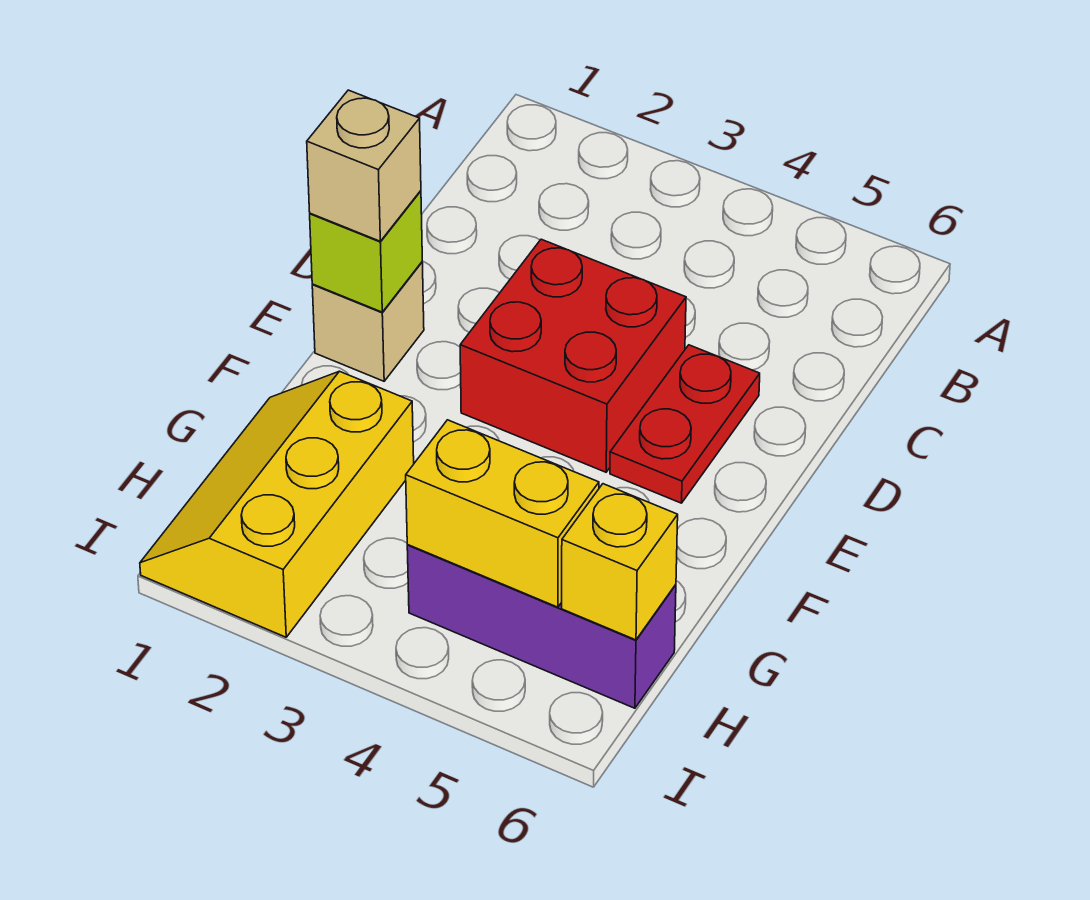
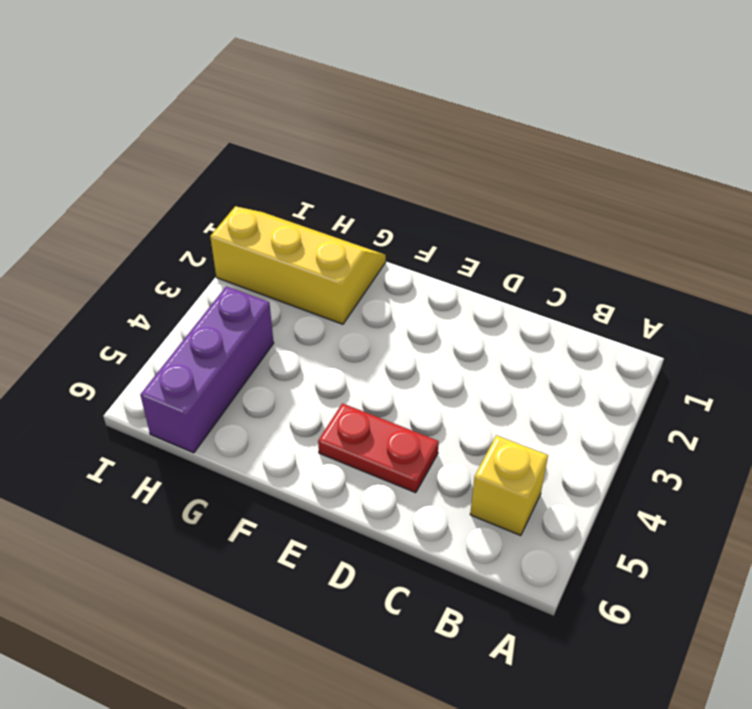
yellow brick B5 level 1 -> yellow brick H6 level 2
none -> red brick D3:E4 level 1
none -> tan brick E1 level 1

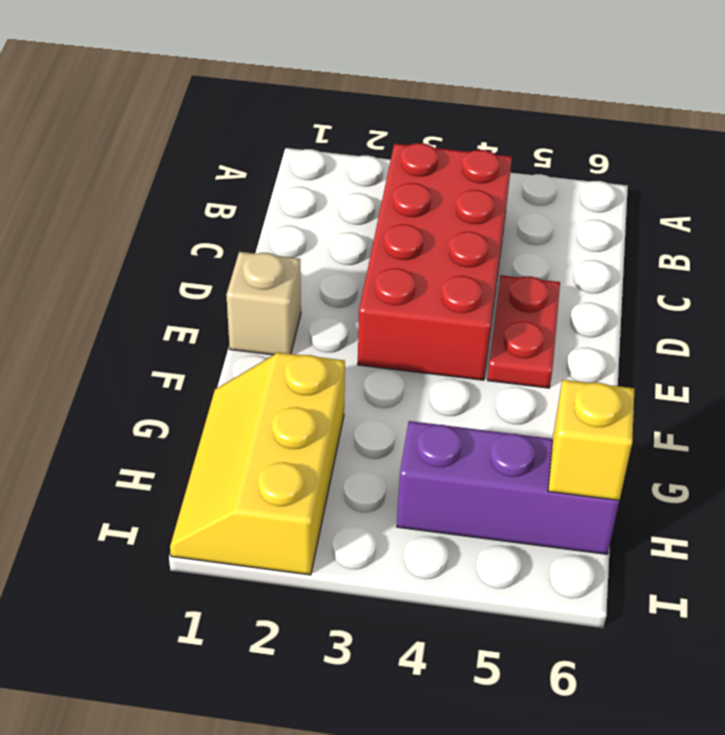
red brick B3:E4 level 1 -> red brick D3:E4 level 1
none -> lime brick E1 level 2
none -> yellow brick H4:H5 level 2

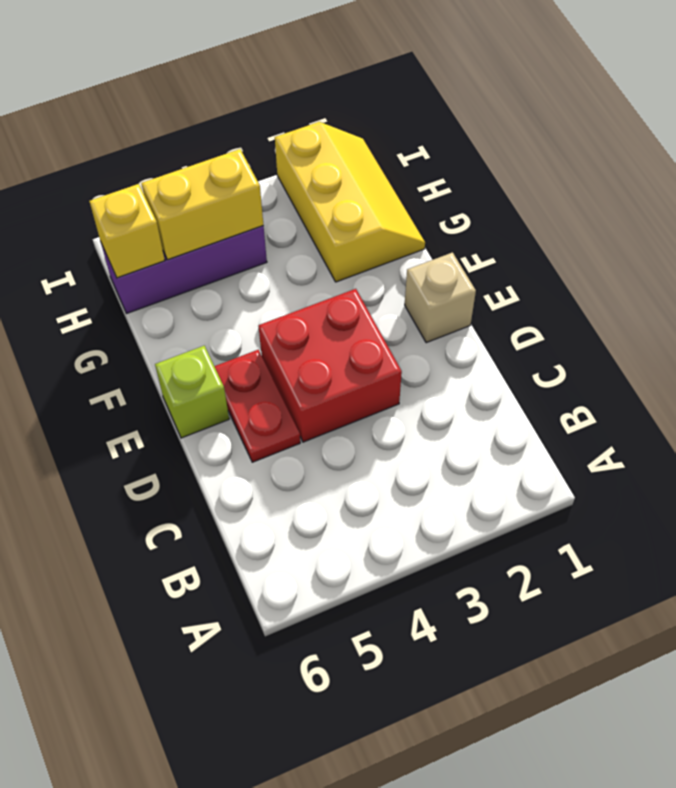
lime brick E6 level 1 -> lime brick E1 level 2
none -> tan brick E1 level 3

